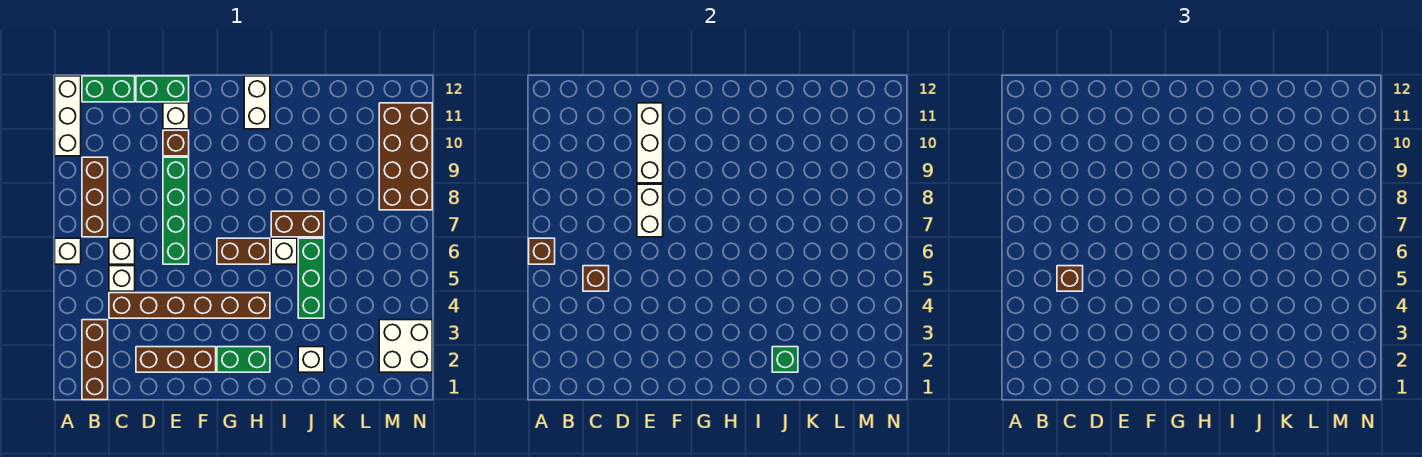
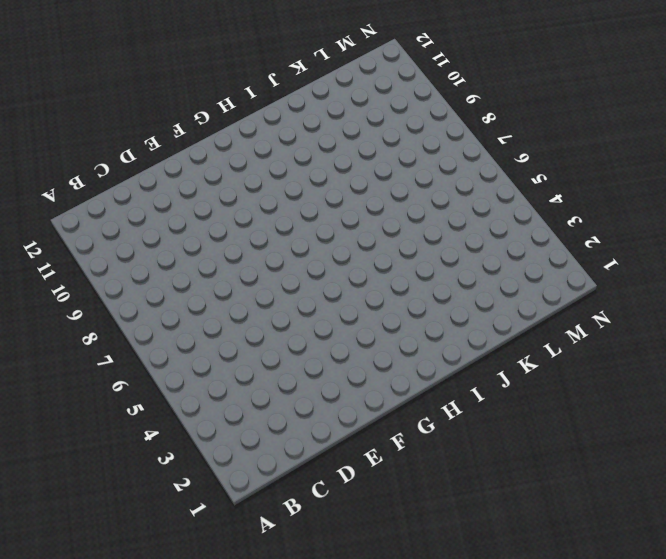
none -> white brick A6 level 1
none -> white brick A10:A12 level 1
none -> brown brick B1:B3 level 1

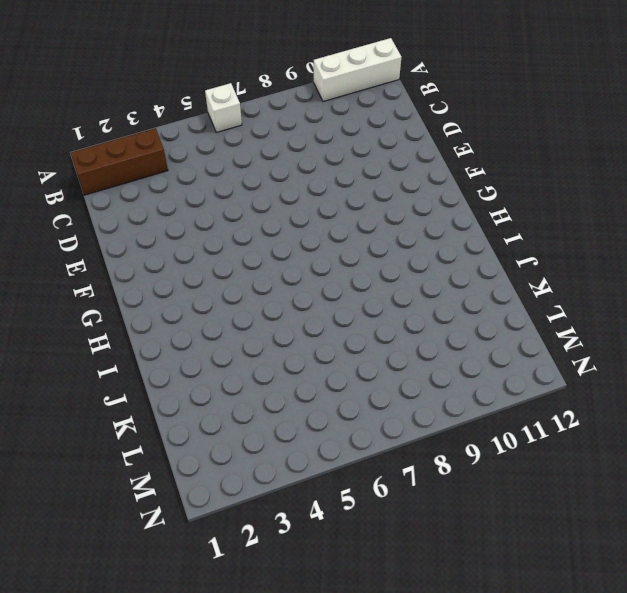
none -> brown brick B7:B9 level 1
none -> green brick B12:C12 level 1
none -> brown brick C4:H4 level 1

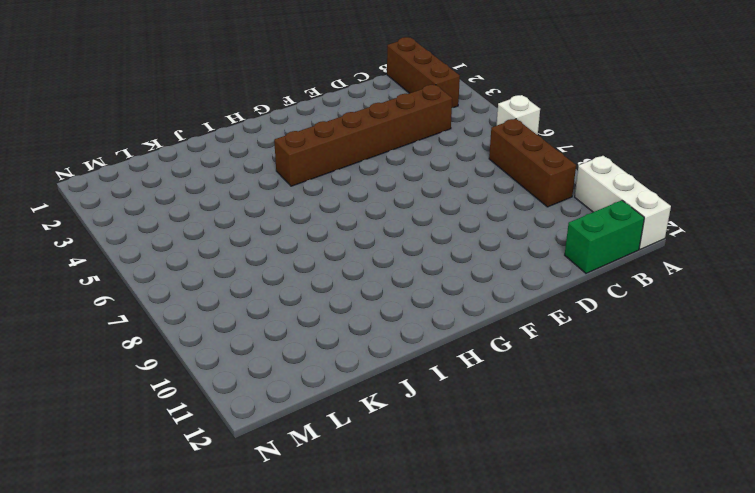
none -> white brick C5 level 1
none -> white brick C6 level 1
none -> brown brick D2:F2 level 1

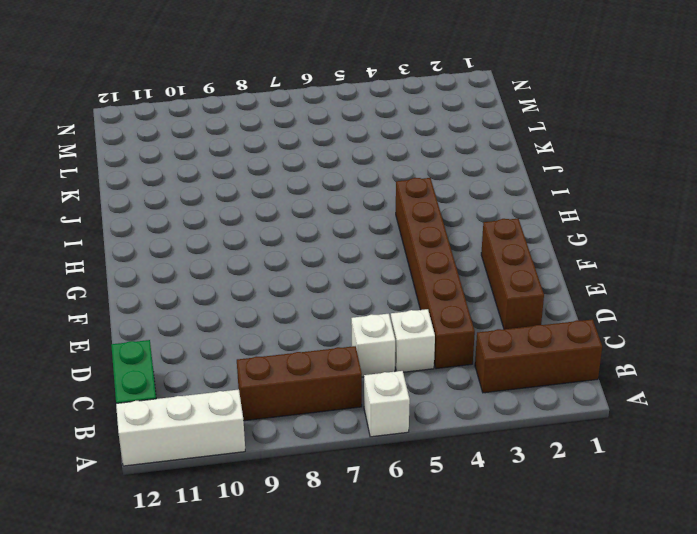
none -> green brick D12:E12 level 1
none -> green brick E6:E9 level 1
none -> brown brick E10 level 1

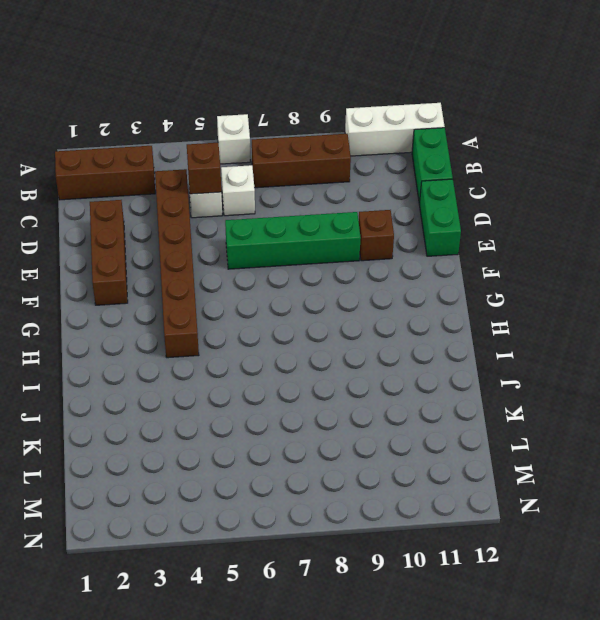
none -> white brick E11 level 1
none -> green brick G2:H2 level 1
none -> brown brick G6:H6 level 1

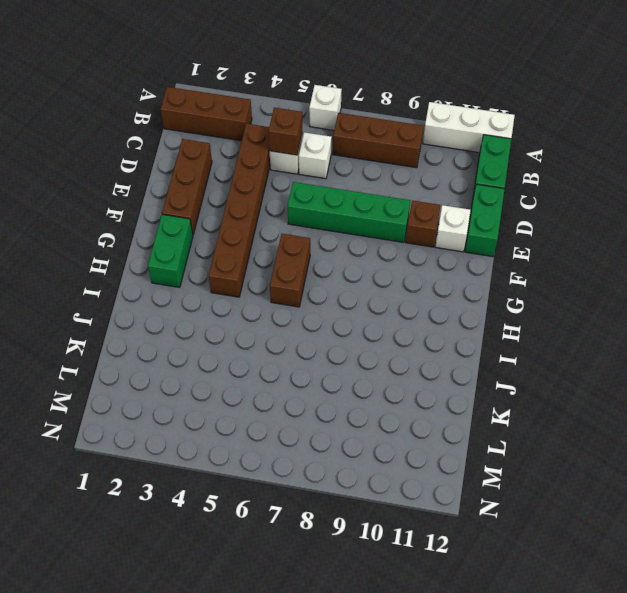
none -> white brick H11:H12 level 1
none -> white brick I6 level 1
none -> brown brick I7:J7 level 1

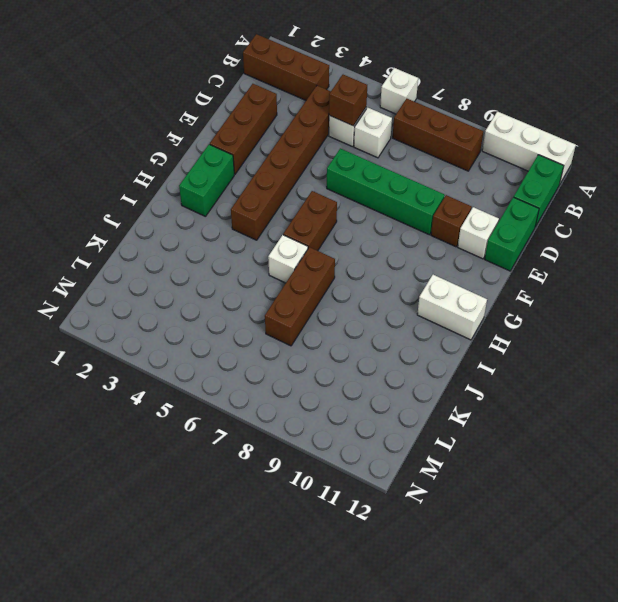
brown brick I7:K7 level 1 -> brown brick I7:J7 level 1
none -> white brick J2 level 1
none -> green brick J4:J6 level 1
none -> white brick M2:N3 level 1

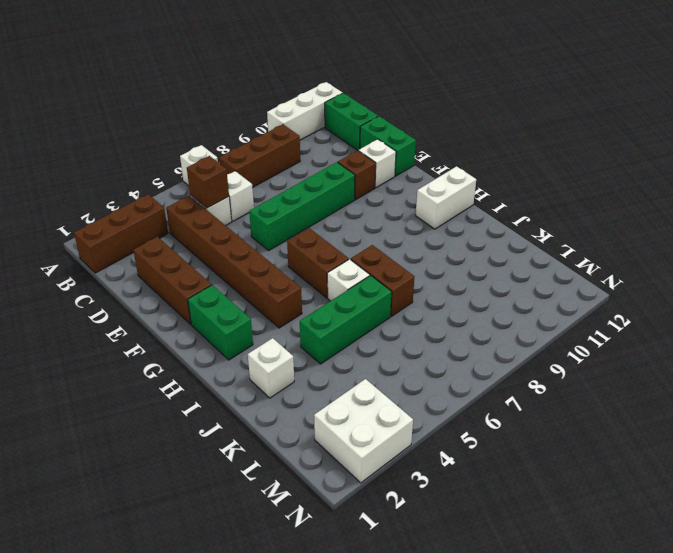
none -> brown brick M8:N11 level 1
none -> brown brick A6 level 2
none -> white brick E7:E8 level 2

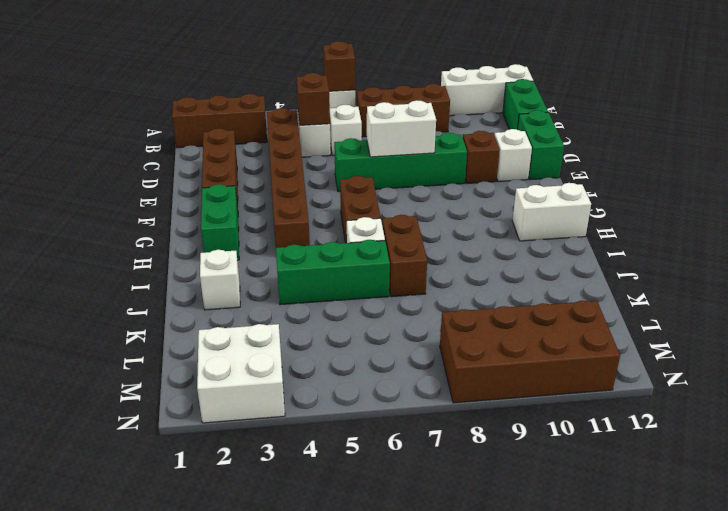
none -> white brick E9:E11 level 2
none -> green brick J2 level 2
none -> brown brick C5 level 3

